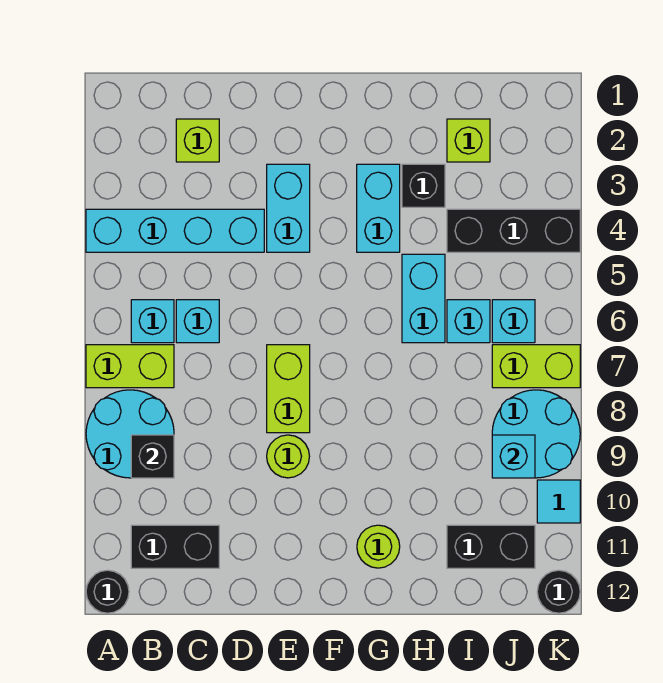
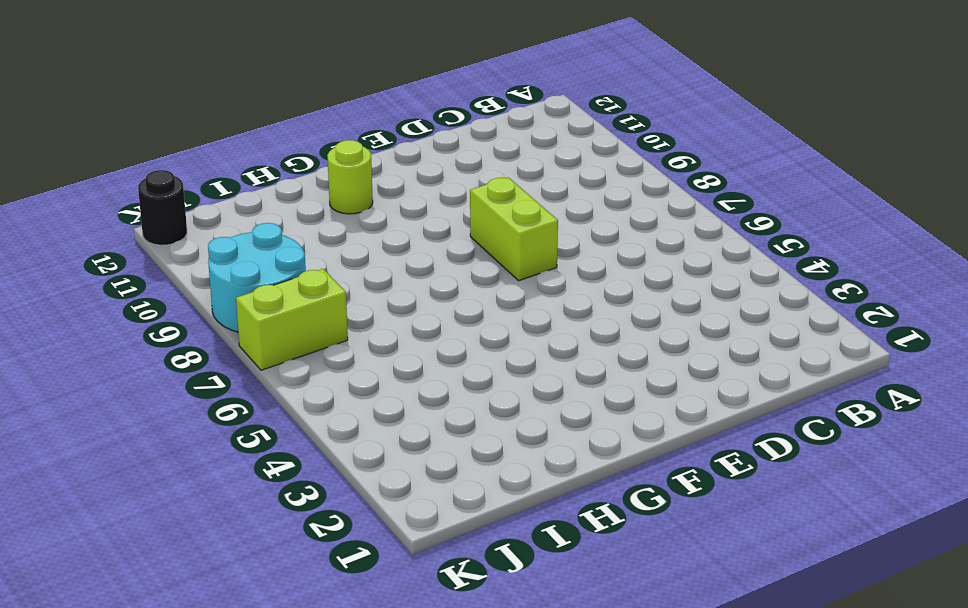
none -> cyan brick A4:D4 level 1
none -> lime brick A7:B7 level 1
none -> cyan round brick A8:B9 level 1

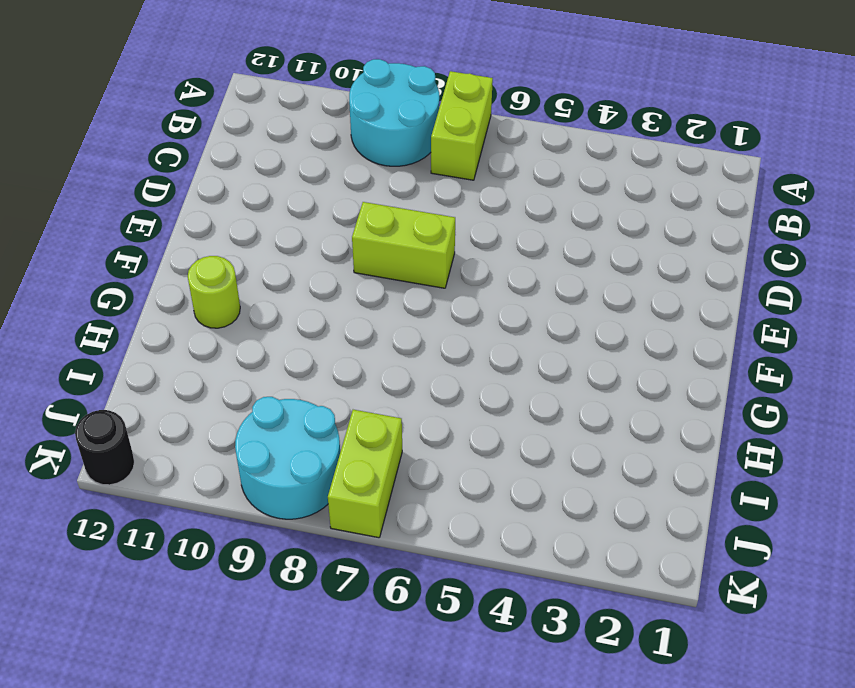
none -> cyan brick A4:D4 level 1
none -> black round brick A12 level 1
none -> cyan brick B6 level 1

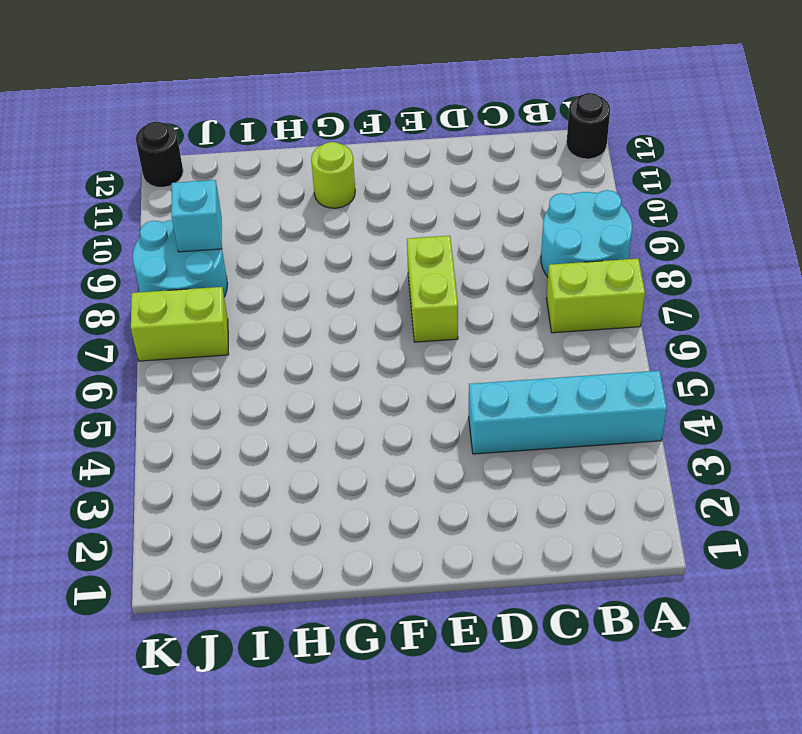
none -> cyan brick B6 level 1
none -> black brick B11:C11 level 1
none -> lime brick C2 level 1

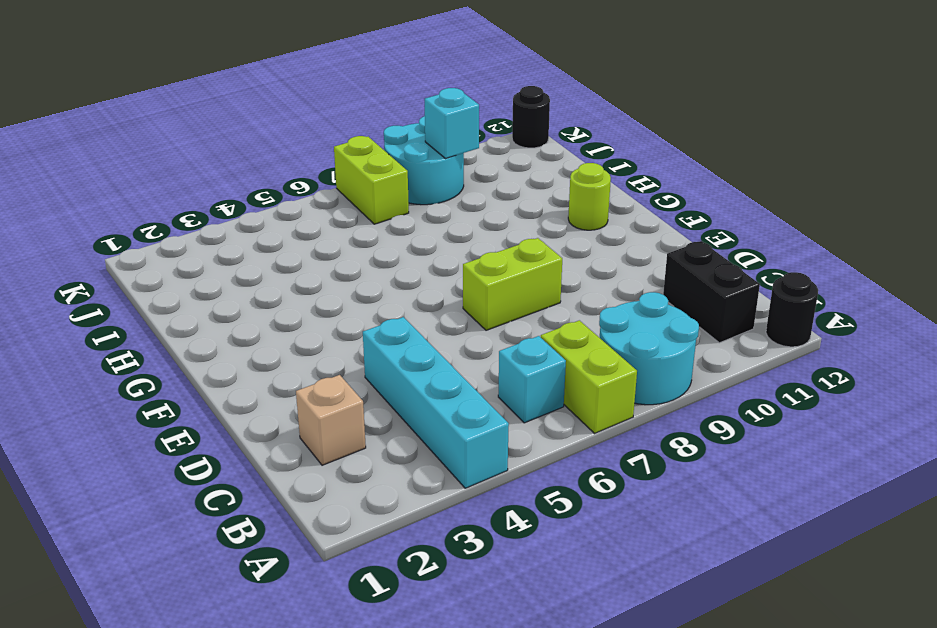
tan brick C2 level 1 -> lime brick C2 level 1
none -> cyan brick C6 level 1
none -> cyan brick E3:E4 level 1
none -> lime round brick E9 level 1

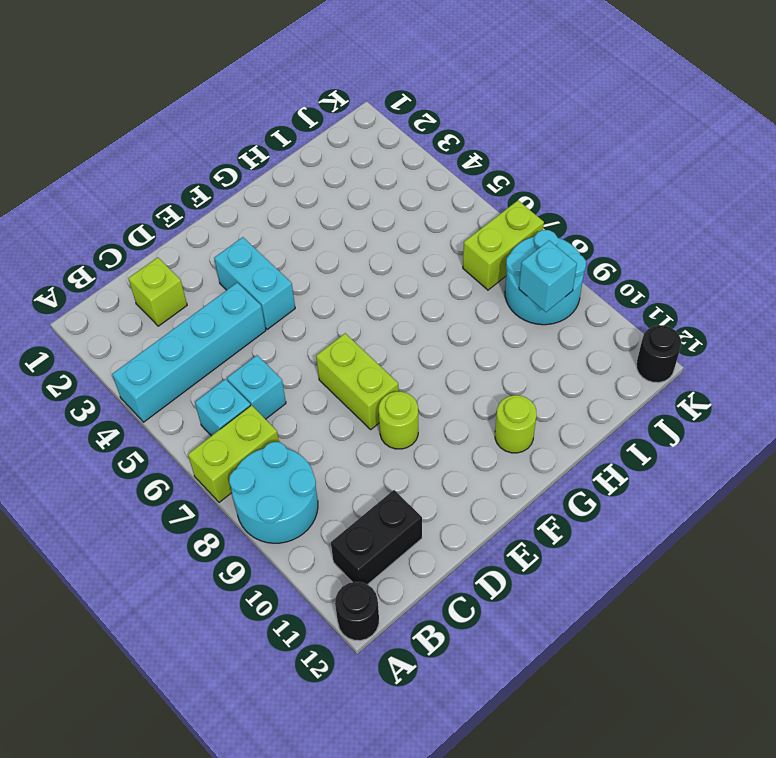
none -> cyan brick G3:G4 level 1
none -> black brick H3 level 1
none -> cyan brick H5:H6 level 1

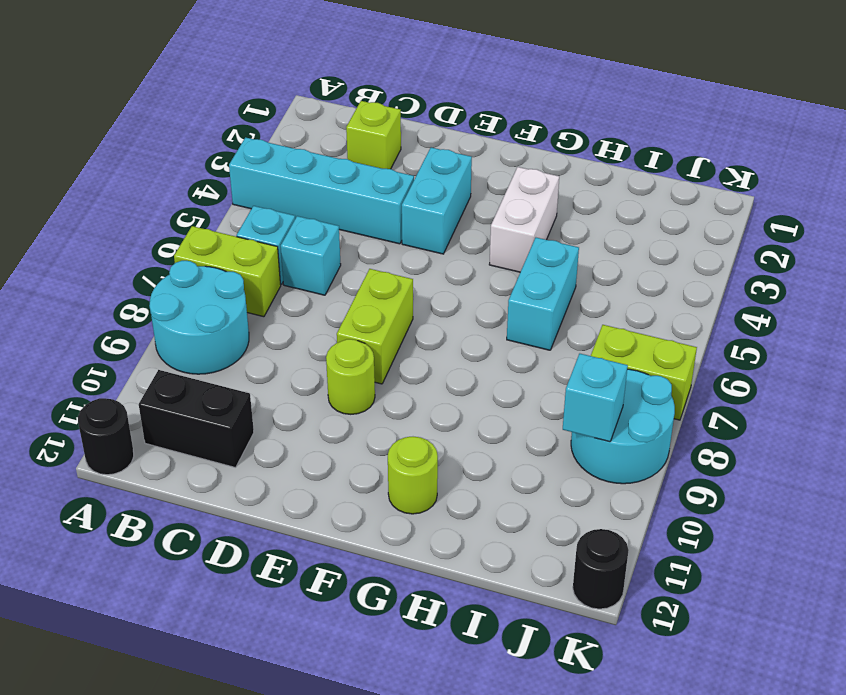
white brick G3:G4 level 1 -> cyan brick G3:G4 level 1
none -> black brick H3 level 1
none -> lime brick I2 level 1
none -> black brick I4:K4 level 1

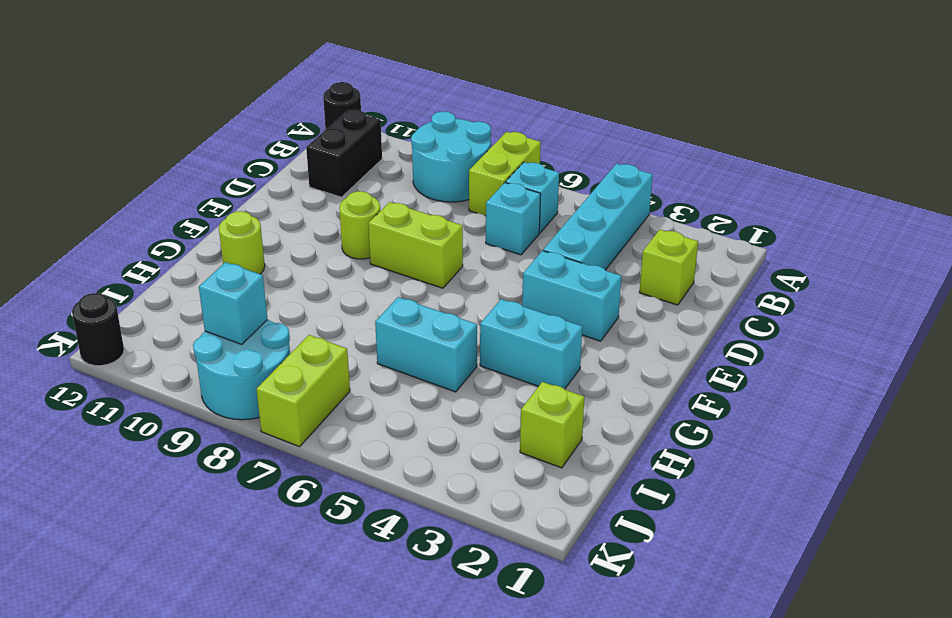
none -> black brick H3 level 1
none -> black brick I4:K4 level 1
none -> cyan brick I6 level 1

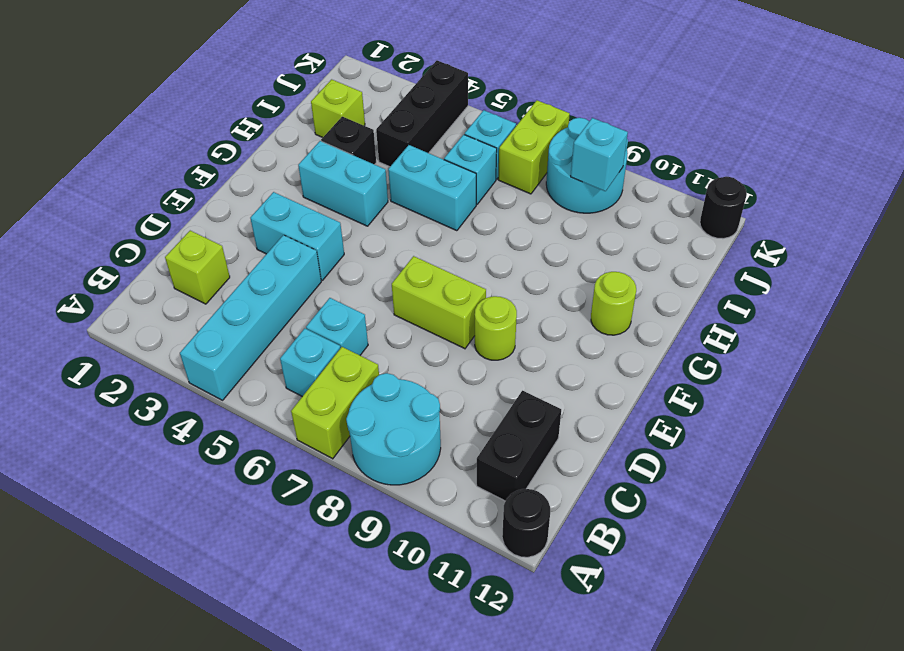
none -> black brick I11:J11 level 1
none -> cyan tile K10 level 1
none -> black brick B9 level 2

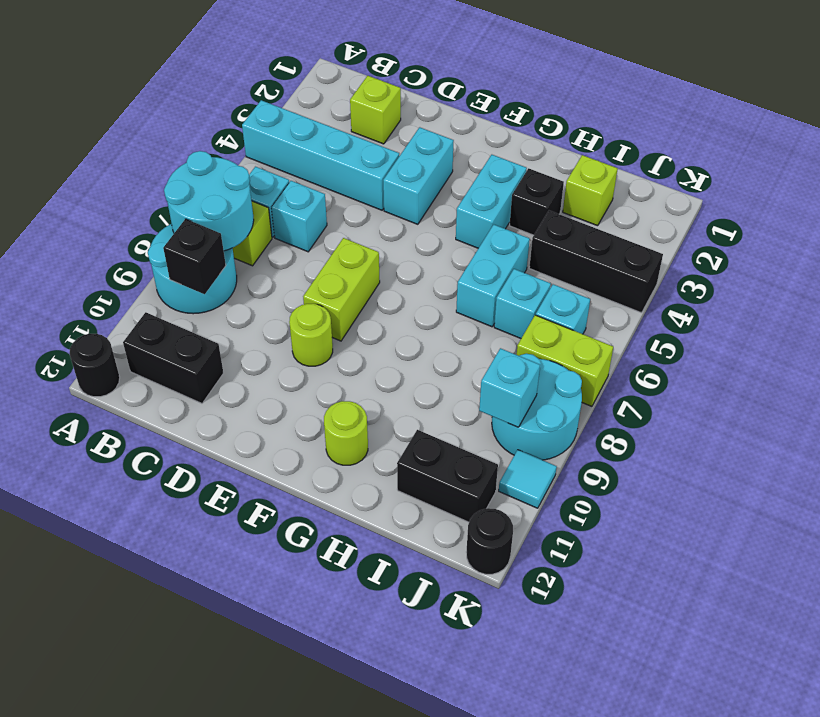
cyan round brick A7:B8 level 2 -> none

